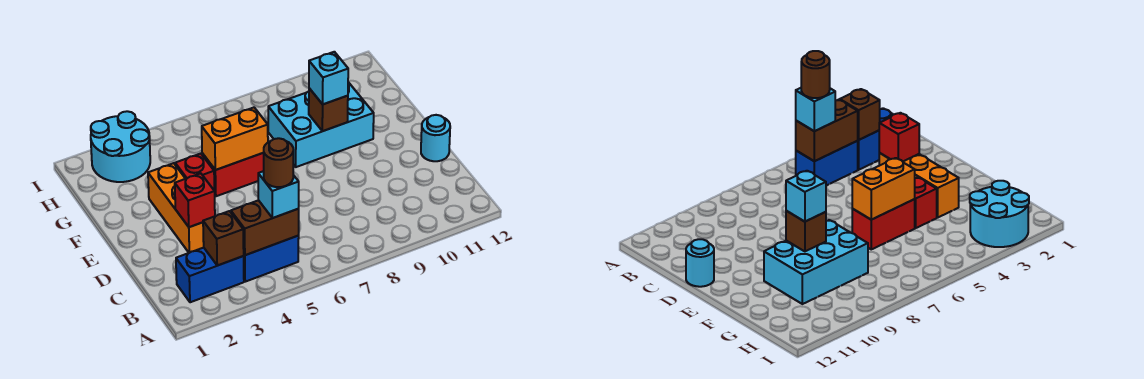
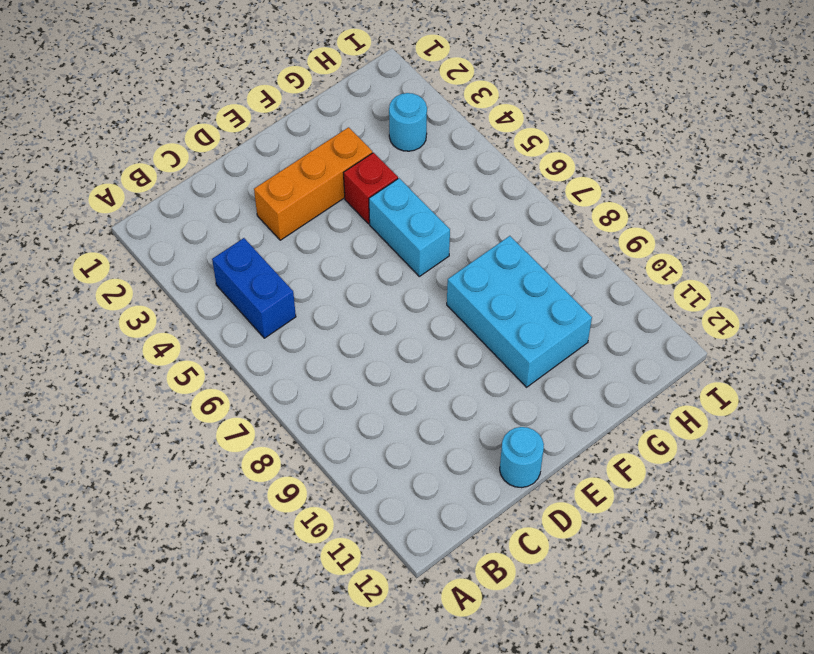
cyan brick F5:F6 level 1 -> red brick F5:F6 level 1
cyan round brick H3 level 1 -> cyan round brick H2:I3 level 1
none -> blue brick B2:B3 level 1
none -> brown brick B3 level 2
none -> brown brick B4:B5 level 2

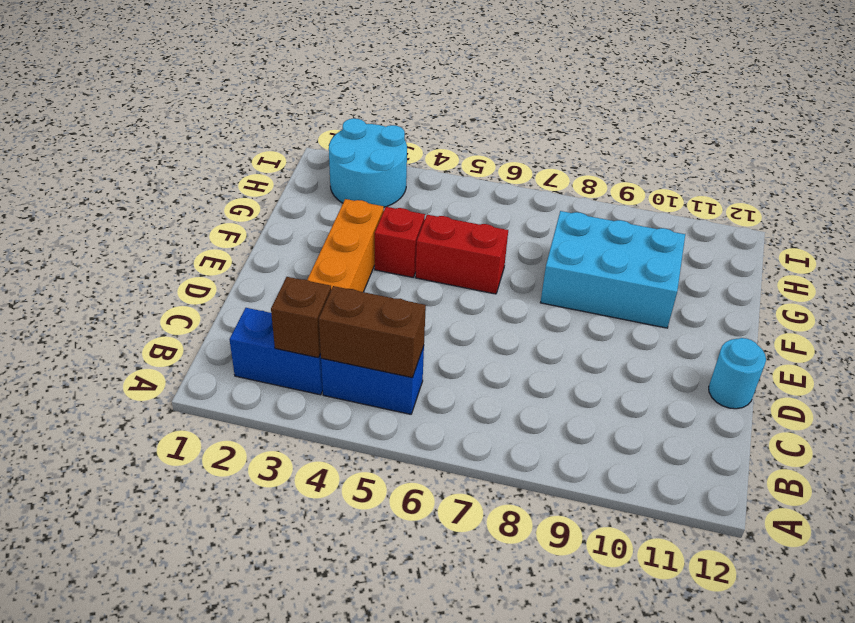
none -> red brick D3 level 2
none -> orange brick F5:F6 level 2
none -> brown brick F9 level 2

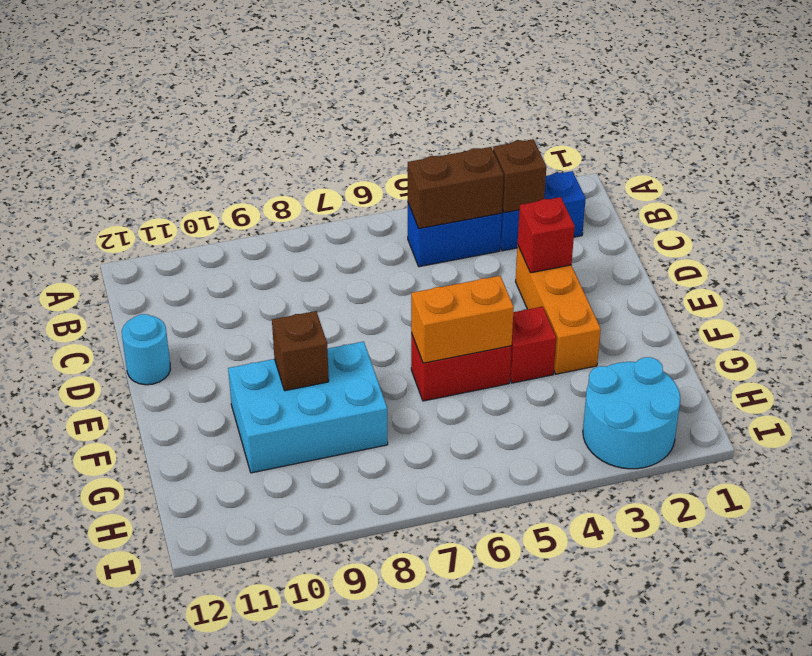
none -> cyan brick B5 level 3
none -> cyan brick F9 level 3
none -> brown round brick B5 level 4

